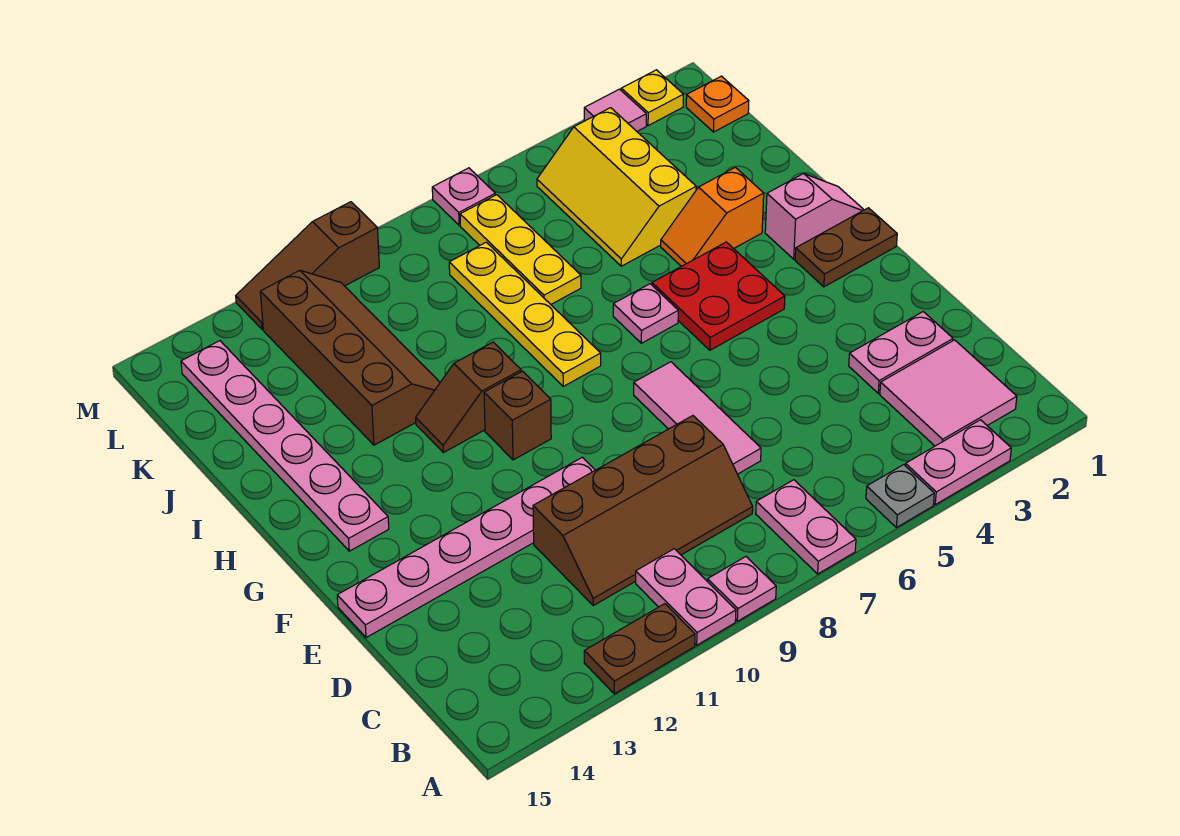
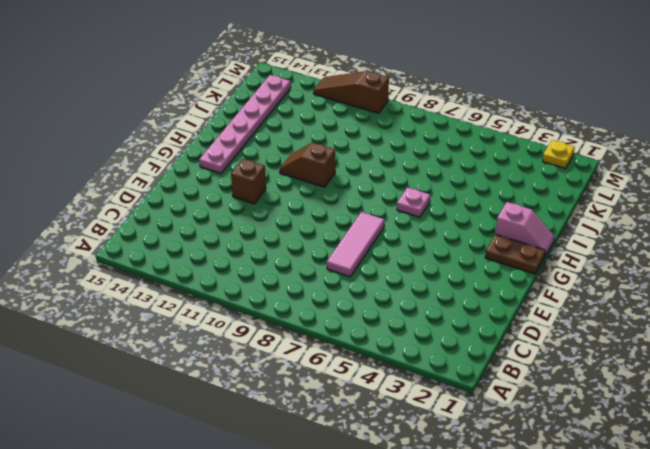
brown brick F12 level 1 -> brown brick G10 level 1
none -> pink plate A3:A4 level 1
none -> grey plate A5 level 1
none -> pink plate A7:B7 level 1

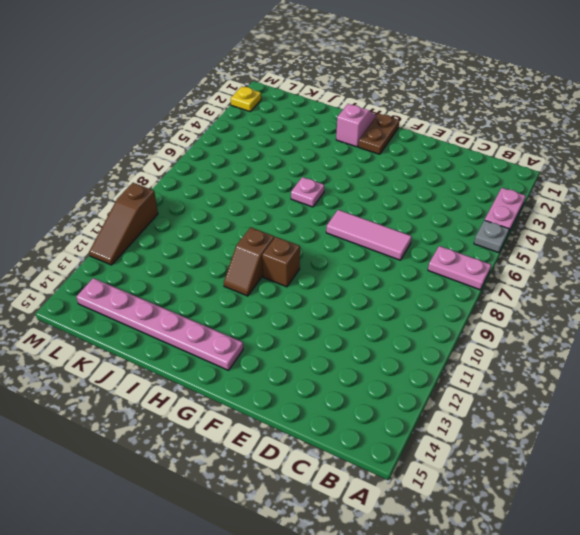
none -> pink plate A9 level 1
none -> pink plate A10:B10 level 1
none -> brown plate A11:A12 level 1

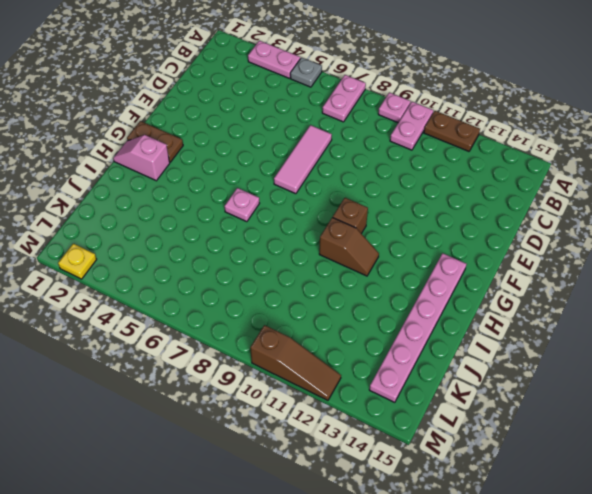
none -> pink tile B2:C3 level 1
none -> brown slope C8:D11 level 1 top D
none -> pink plate D2:D3 level 1

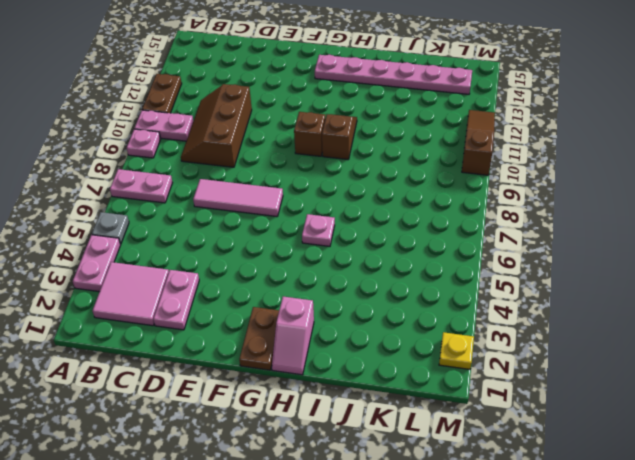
brown slope C9:D11 level 1 top D -> brown slope C8:D11 level 1 top D
none -> pink plate E10:E15 level 1
none -> red plate G4:H5 level 1
none -> yellow plate H8:K8 level 1

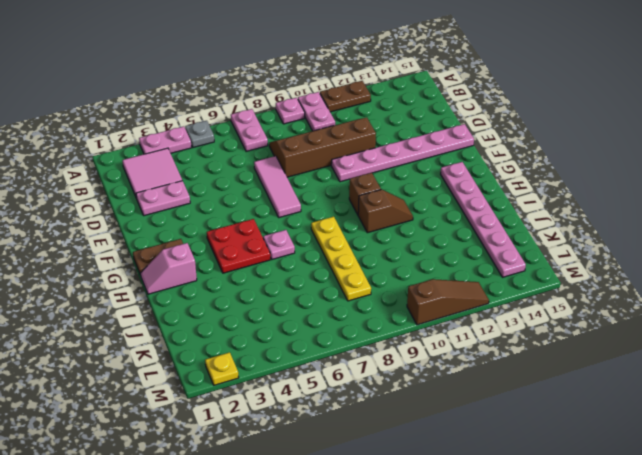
none -> orange slope I3:I4 level 1 top 3
none -> brown slope I11:L12 level 1 top 12
none -> yellow slope J4:L5 level 1 top 4

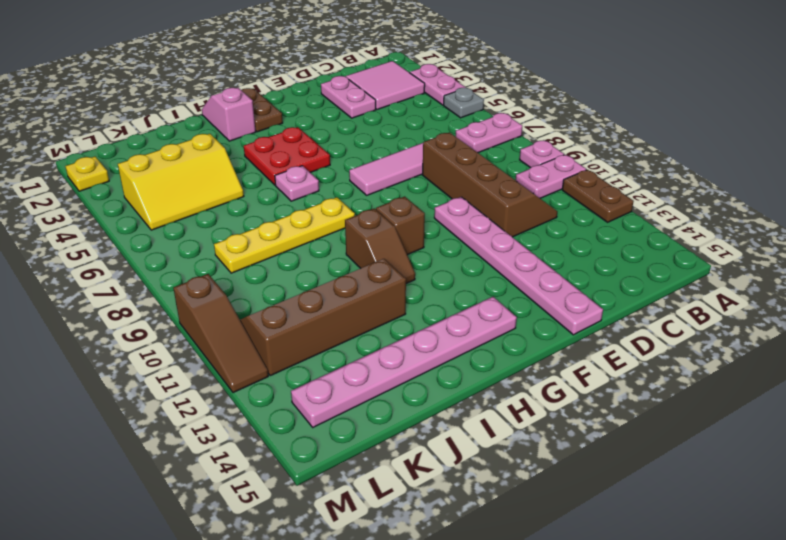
none -> orange slope I3:I4 level 1 top 3
none -> yellow plate J7:L7 level 1
none -> orange plate L1 level 1

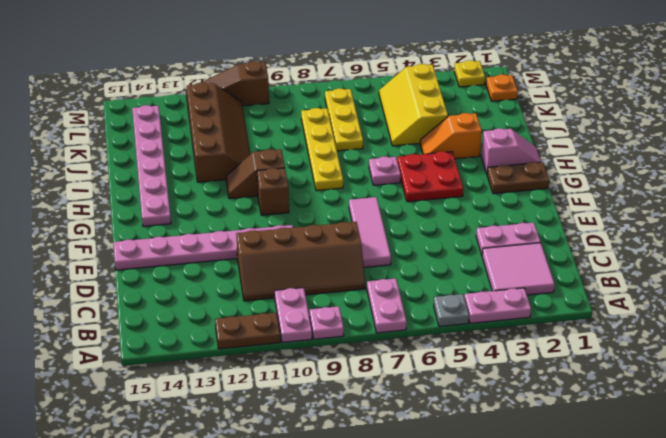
none -> pink tile M3 level 1
none -> pink plate M7 level 1

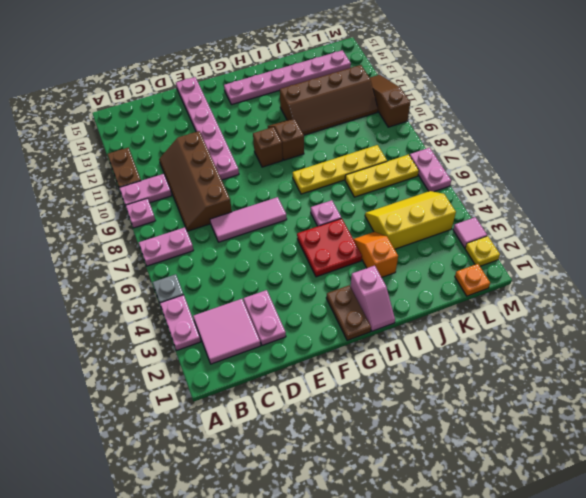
pink plate M6:M7 level 1 -> pink plate M7 level 1

